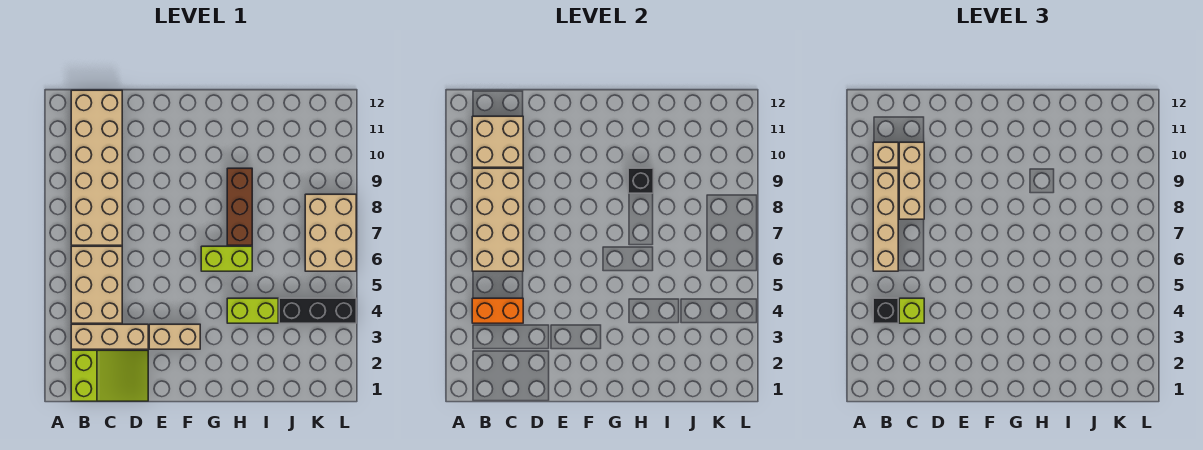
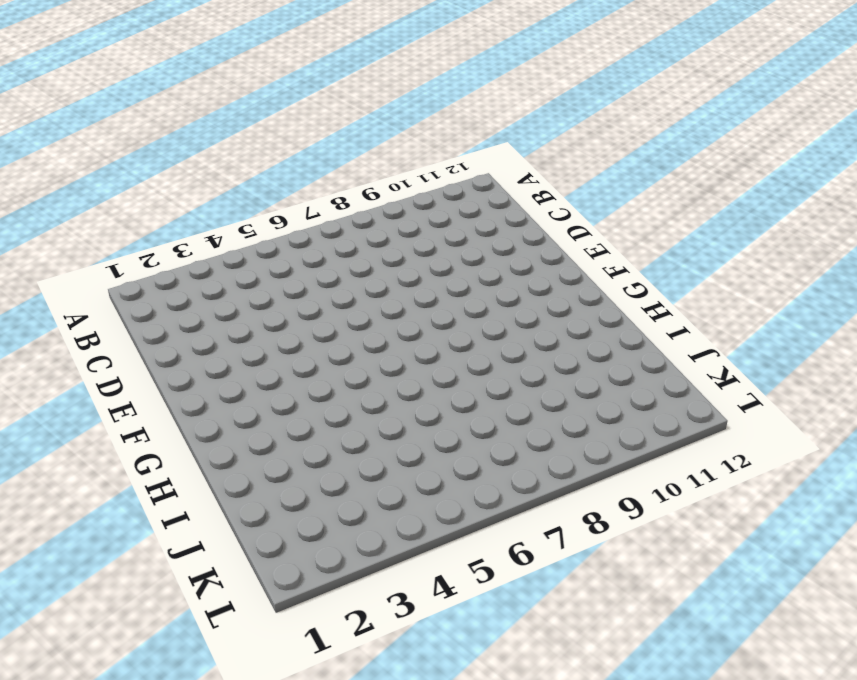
none -> lime slope B1:D2 level 1 top B
none -> tan brick B3:D3 level 1
none -> tan brick B4:C6 level 1

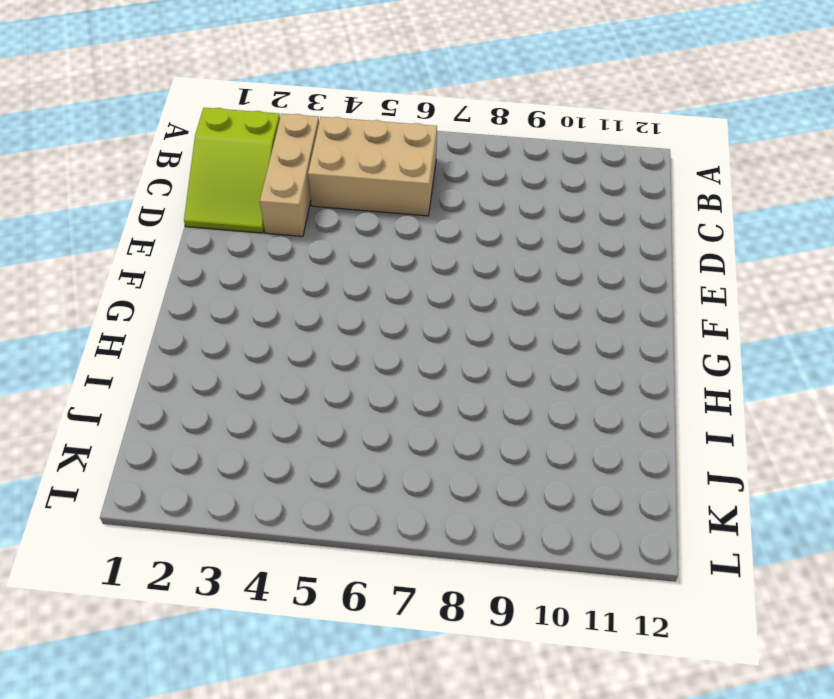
none -> tan brick B7:C12 level 1
none -> tan brick E3:F3 level 1
none -> lime brick G6:H6 level 1

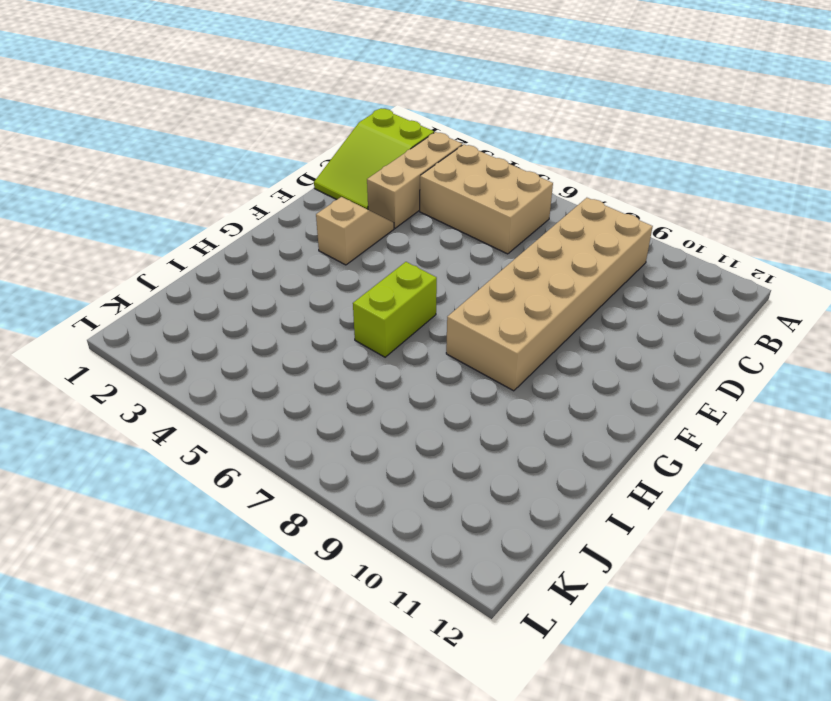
tan brick B8:G9 level 1 -> tan brick B7:C12 level 1
tan slope E3:F3 level 1 top F -> tan brick E3:F3 level 1
none -> lime brick H4:I4 level 1
none -> brown brick H7:H9 level 1
none -> black brick J4:L4 level 1

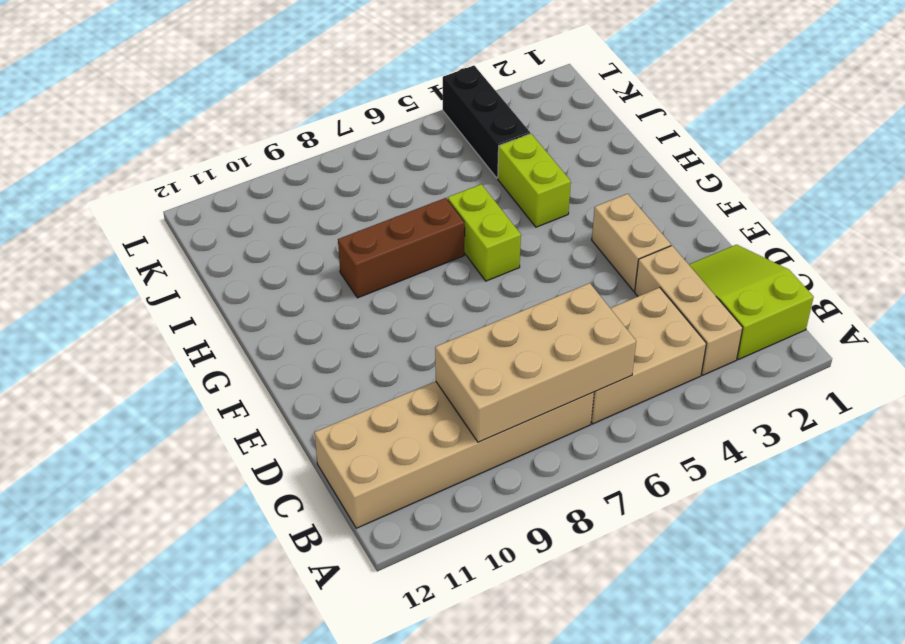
none -> tan brick K6:L8 level 1
none -> orange brick B4:C4 level 2
none -> tan brick B10:C11 level 2

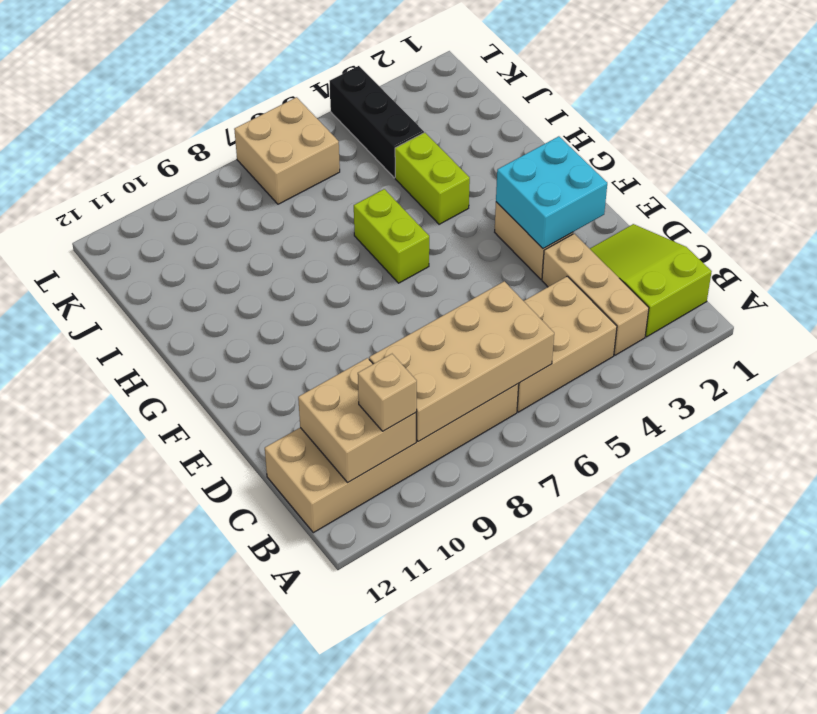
cyan brick E2:F3 level 2 -> none
tan brick K6:L7 level 1 -> tan brick K6:L8 level 1
none -> brown brick H7:H9 level 1
none -> orange brick B4:C4 level 2
none -> black brick H9 level 2

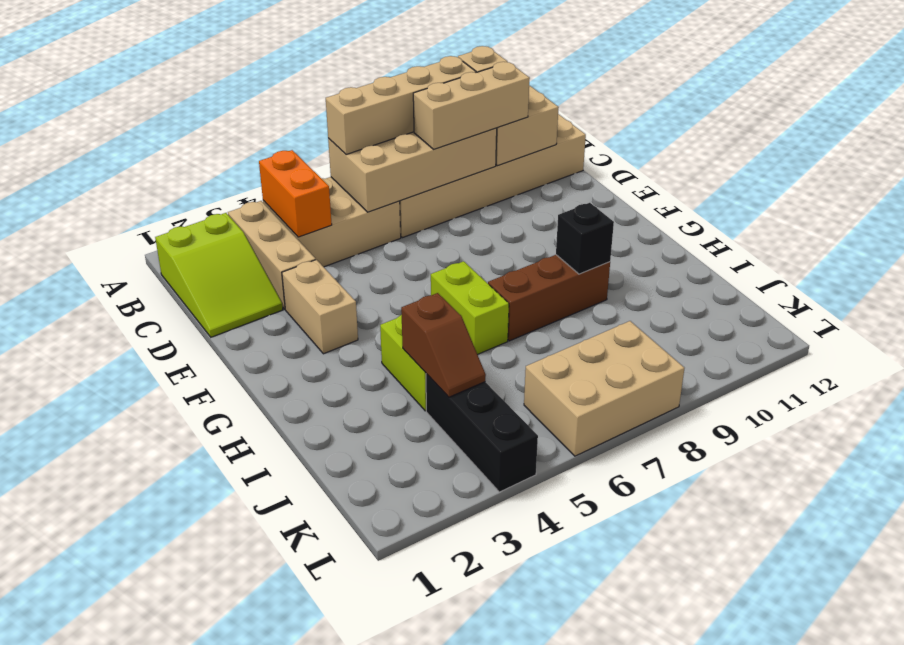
brown slope I4:J4 level 2 top I -> none
none -> black brick B4 level 3
none -> lime brick C4 level 3

